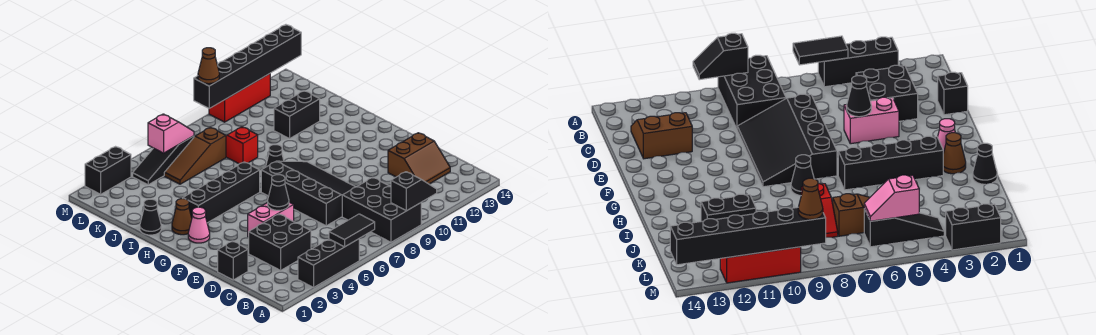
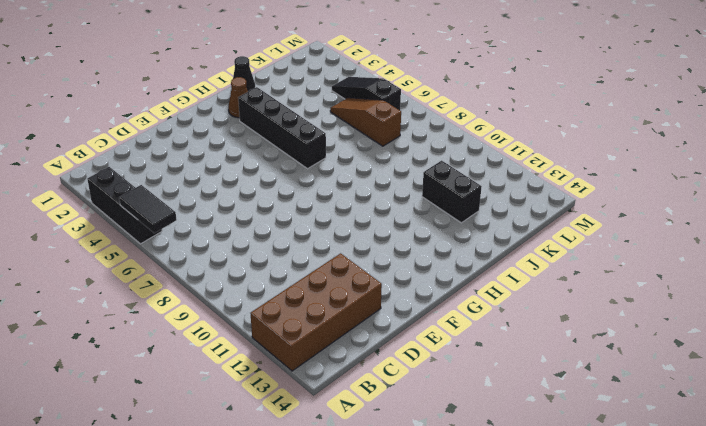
brown brick A12:D13 level 1 -> brown slope C12:D13 level 1 top D
none -> black brick A8:C9 level 1
none -> black brick C3:D4 level 1
none -> black brick D1 level 1

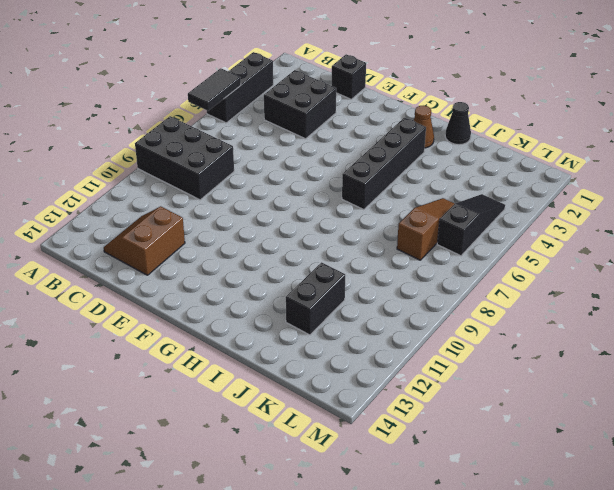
none -> black slope D7:G9 level 1 top 7
none -> pink brick E4:E5 level 1
none -> pink cone G2 level 1

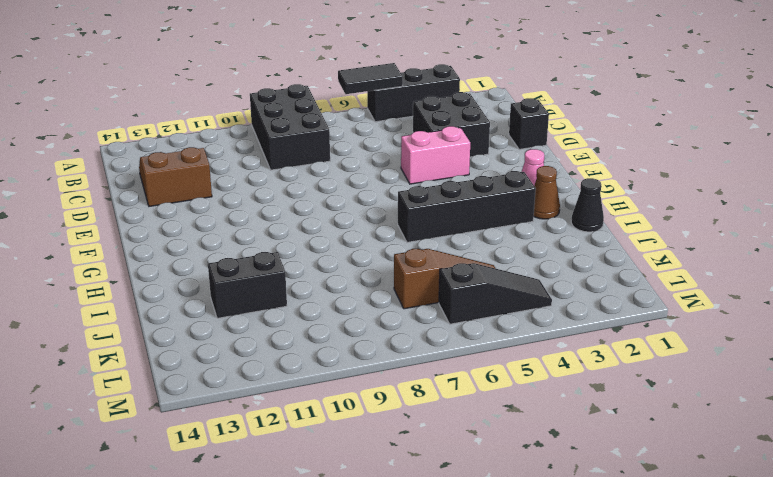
none -> black slope D7:G9 level 1 top 7
none -> black cone H8 level 1
none -> red slope J8:K8 level 1 top J

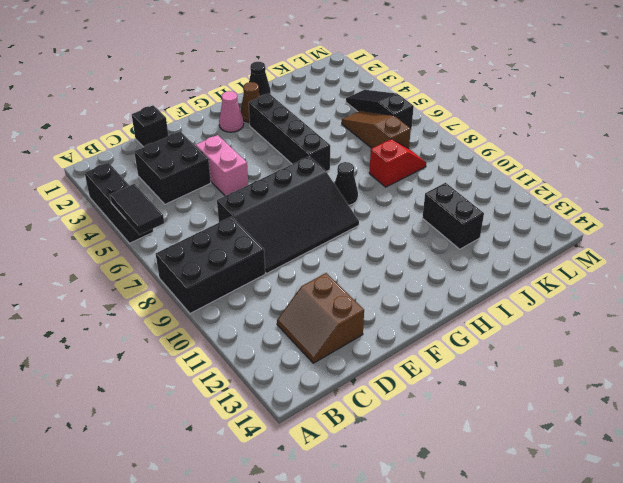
none -> black brick M2:M3 level 1
none -> red brick M10:M12 level 1
none -> black slope A9:A10 level 2 top 9

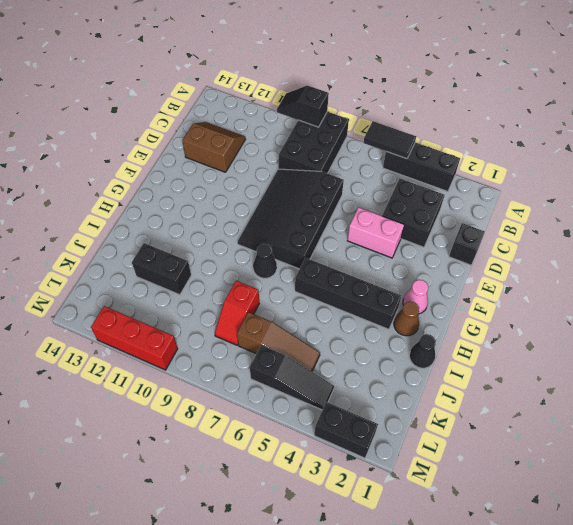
none -> black cone E5 level 2
none -> pink slope L5:L6 level 2 top 5
none -> black brick M9:M14 level 2

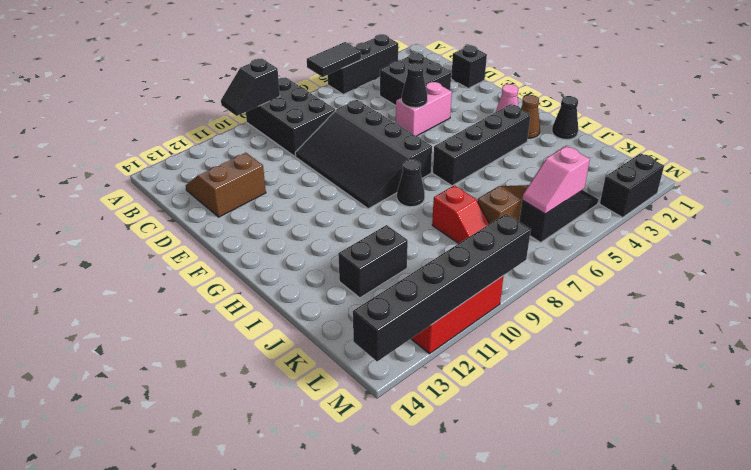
none -> brown cone M9 level 3

